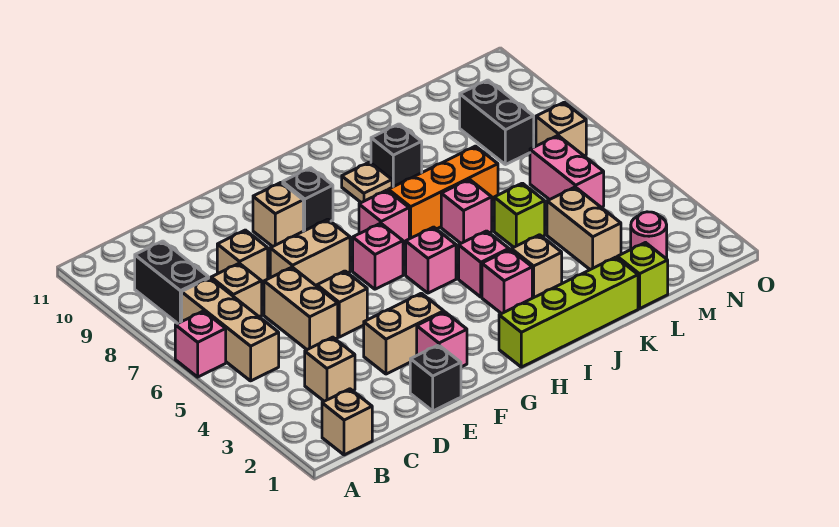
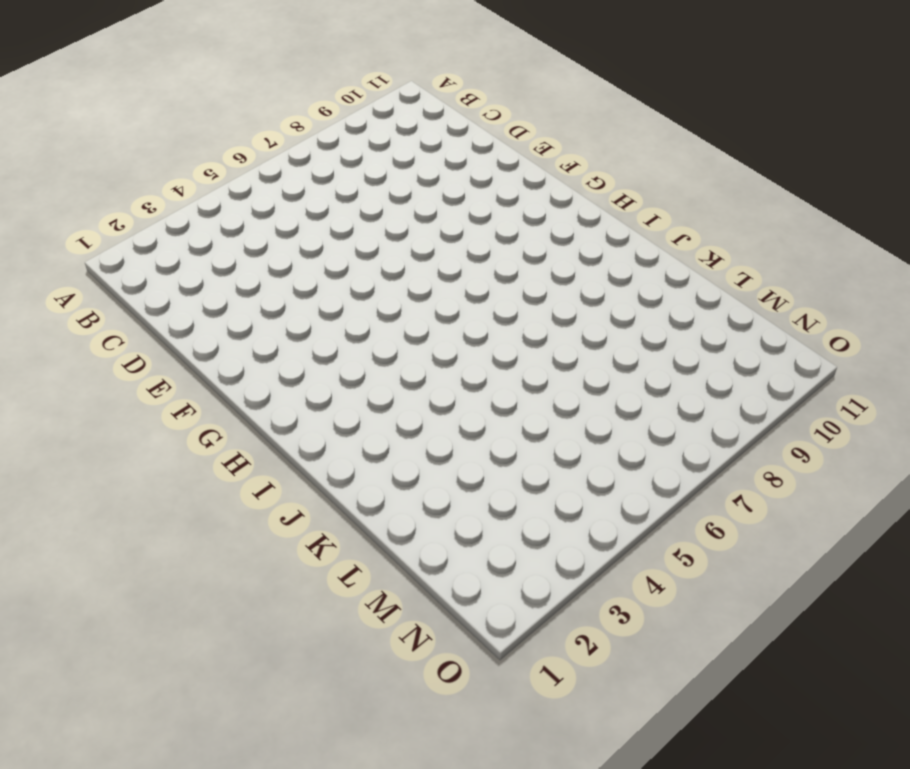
none -> pink brick A6 level 1
none -> tan brick B1 level 1
none -> tan brick B5:B7 level 1
none -> black brick B8:B9 level 1

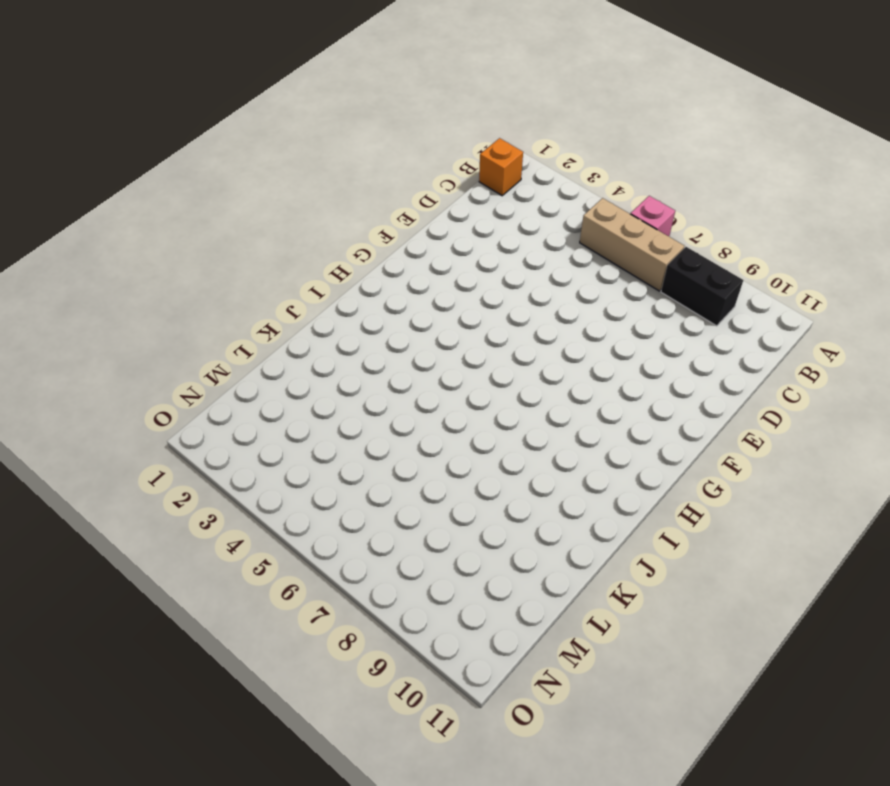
orange brick B1 level 1 -> tan brick B1 level 1
none -> tan brick C3 level 1
none -> tan brick C7 level 1
none -> tan brick D5:D6 level 1
none -> tan brick D8 level 1

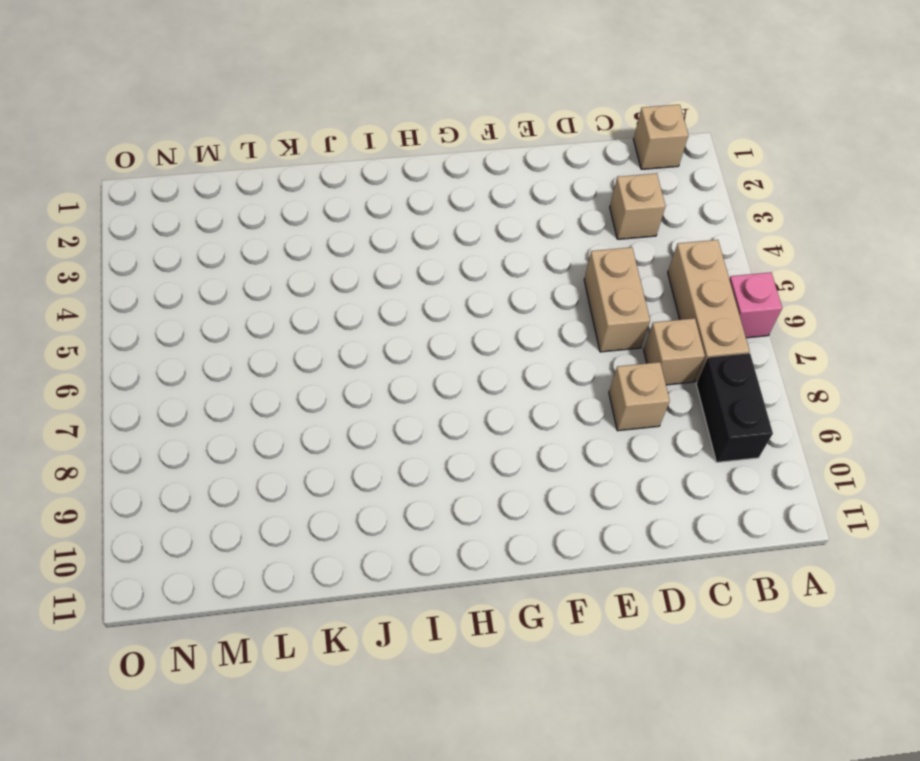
none -> black brick E1 level 1
none -> tan brick E3:F3 level 1
none -> tan brick E5 level 1
none -> tan brick E7:F7 level 1

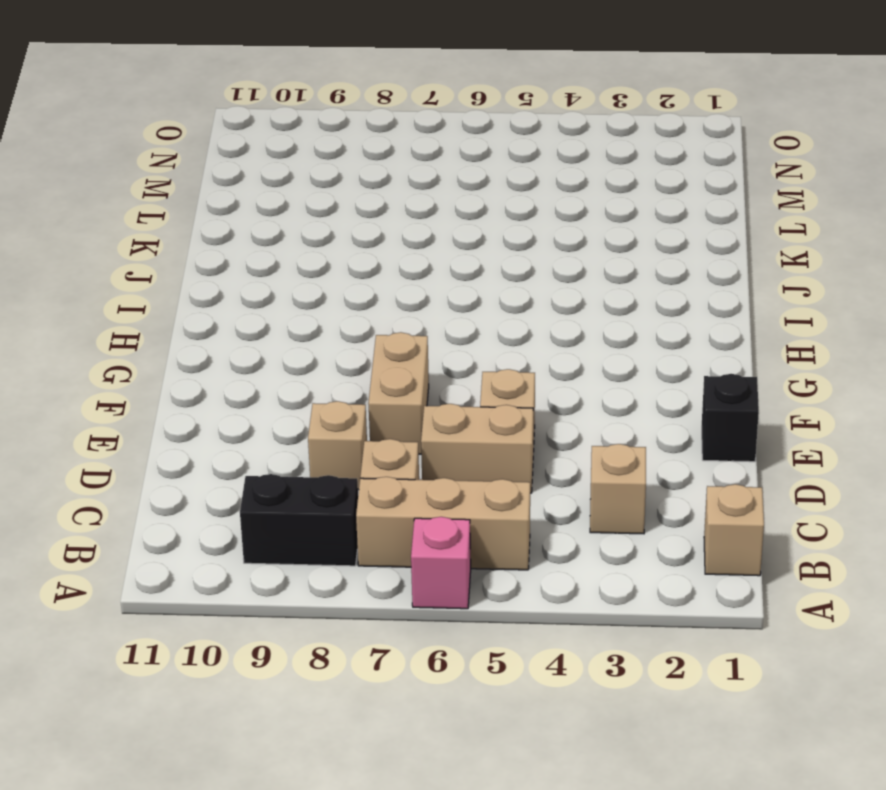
none -> tan brick E3:F3 level 1
none -> pink brick F2 level 1
none -> tan brick F9 level 1
none -> pink brick G6 level 1

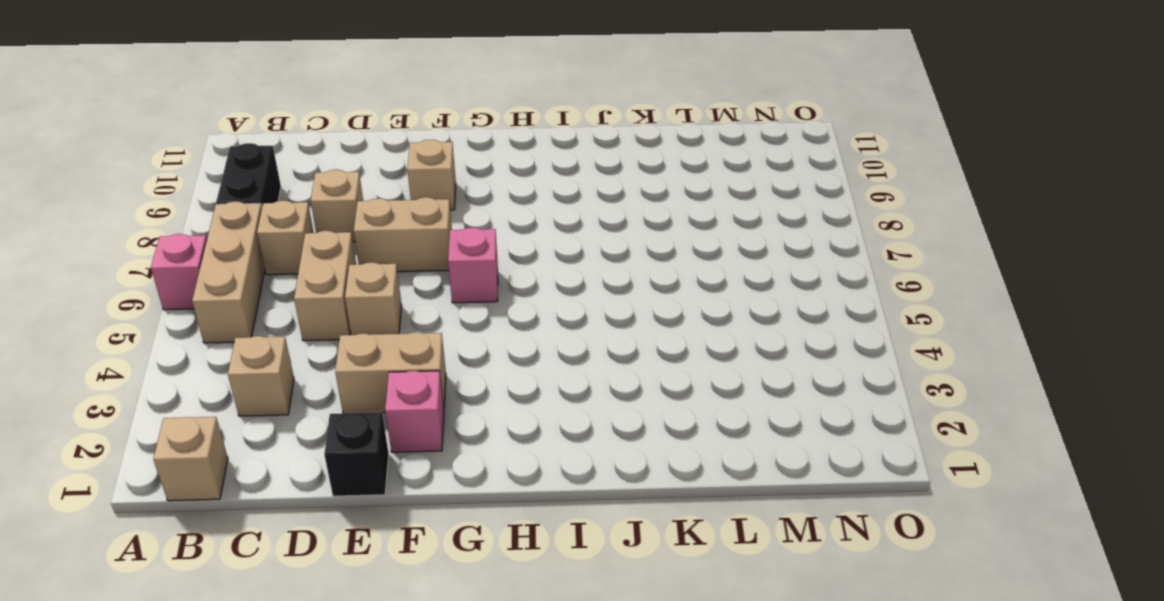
none -> black brick G9 level 1
none -> lime brick H1:K1 level 1
none -> pink brick H5 level 1
none -> pink brick H7 level 1

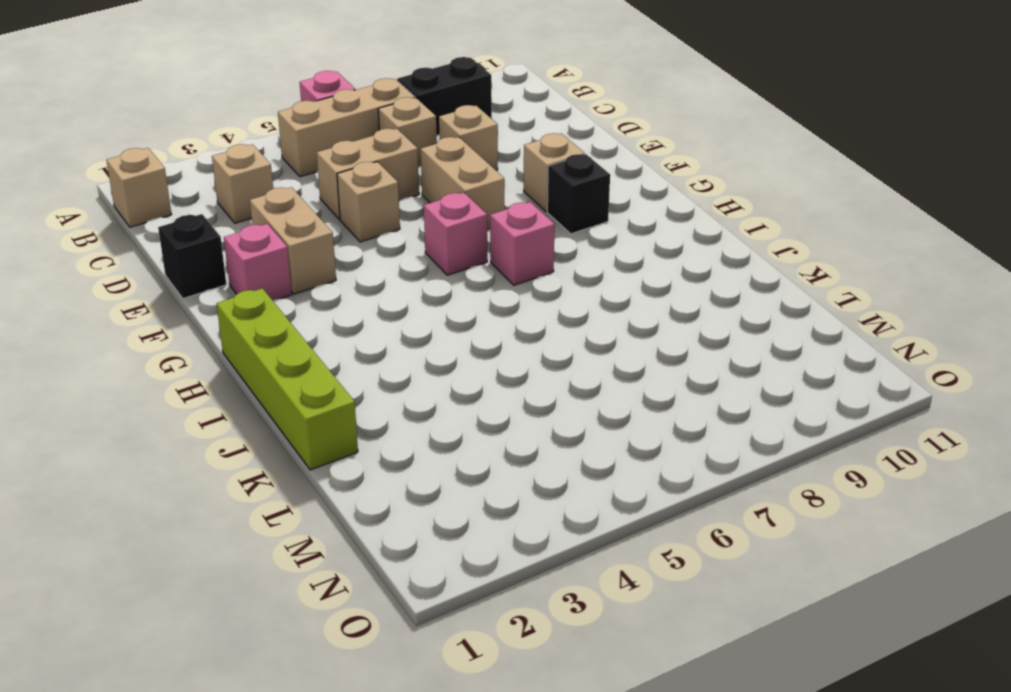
none -> pink brick H5 level 1
none -> pink brick I3 level 1
none -> pink brick I4 level 1
none -> orange brick I7:K7 level 1

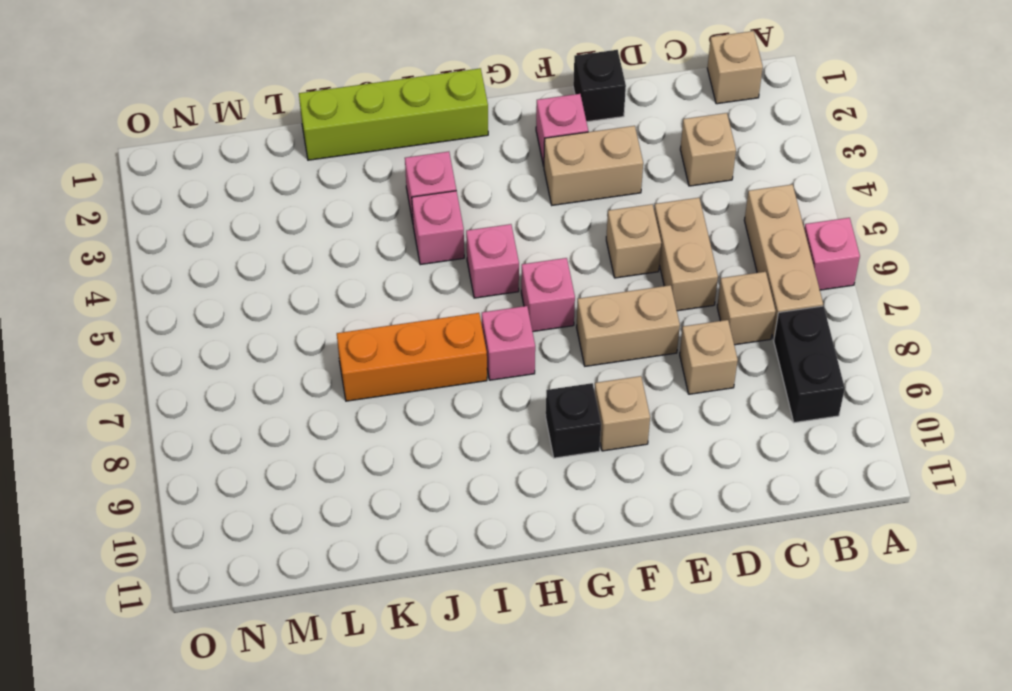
none -> tan plate I9 level 1
none -> tan brick J3 level 1
none -> pink brick J6 level 1
none -> black brick J9 level 1

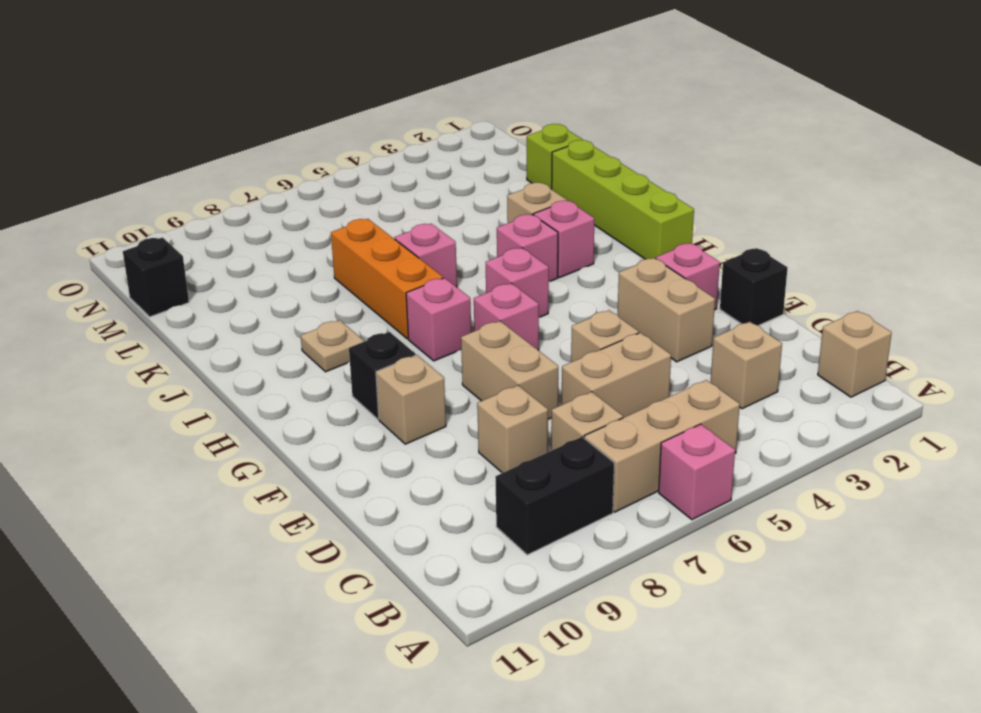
black brick M11 level 1 -> black brick J9 level 1
none -> lime brick K5 level 1
none -> tan brick L3:L4 level 1
none -> pink round brick M2 level 1
none -> pink brick M5:M6 level 1

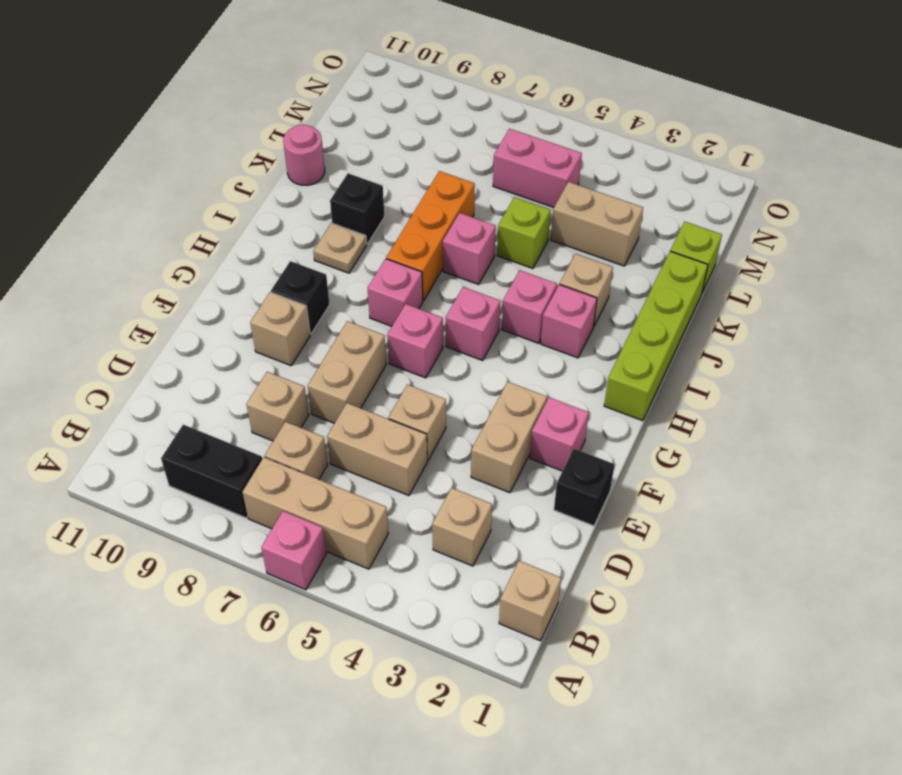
pink round brick K11 level 1 -> pink round brick M2 level 1
none -> black brick M8:M9 level 1
none -> tan brick N7 level 1

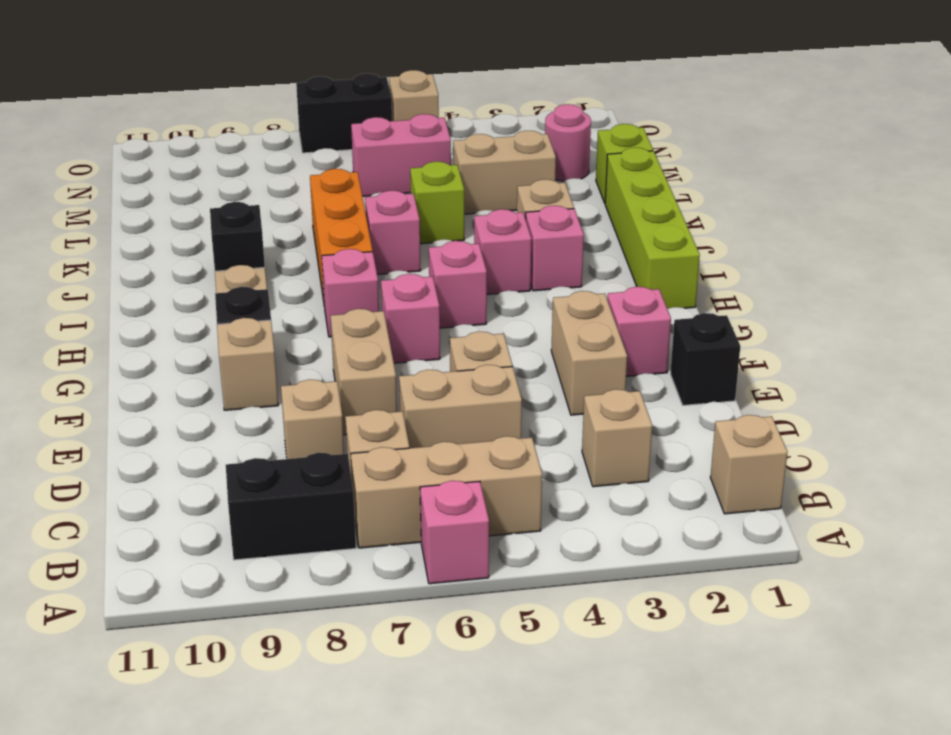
tan brick O5 level 1 -> tan brick N7 level 1
black brick O6:O7 level 1 -> black brick M8:M9 level 1

